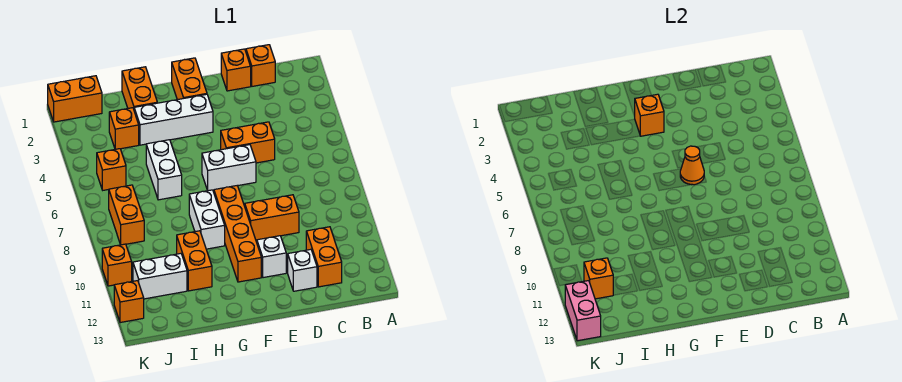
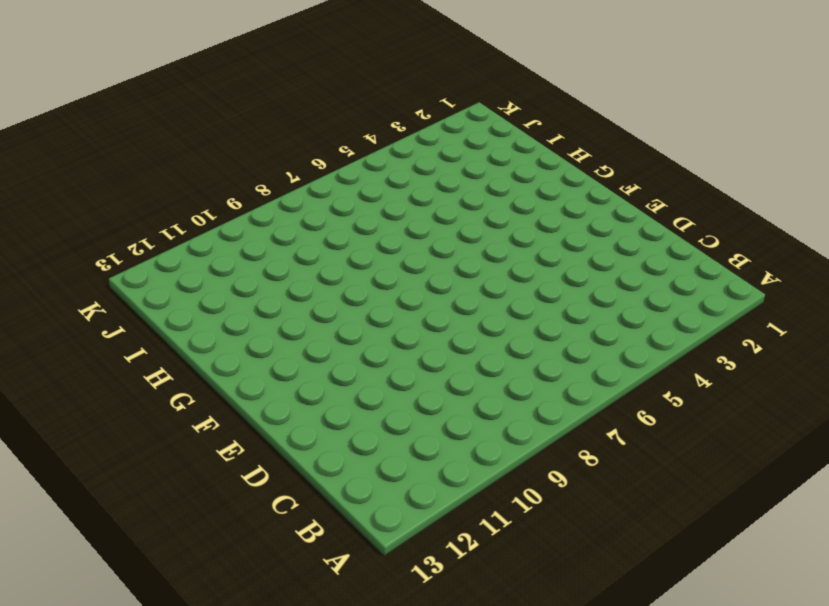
none -> orange brick C1 level 1
none -> orange brick C11:C12 level 1
none -> orange brick D1 level 1

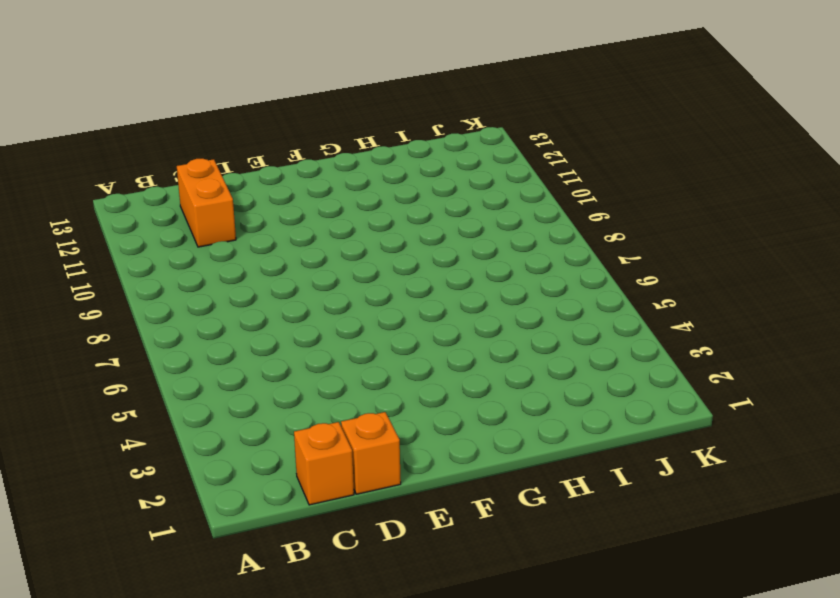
none -> orange brick D5:E5 level 1
none -> orange brick D9:E9 level 1
none -> white brick D12 level 1

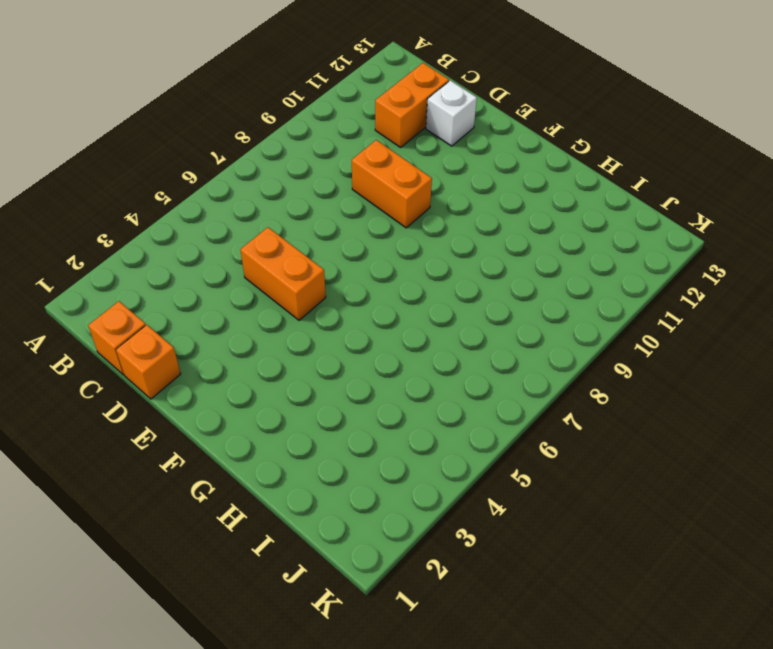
none -> white brick E6:F6 level 1
none -> white brick E11 level 1
none -> orange brick F1:F2 level 1

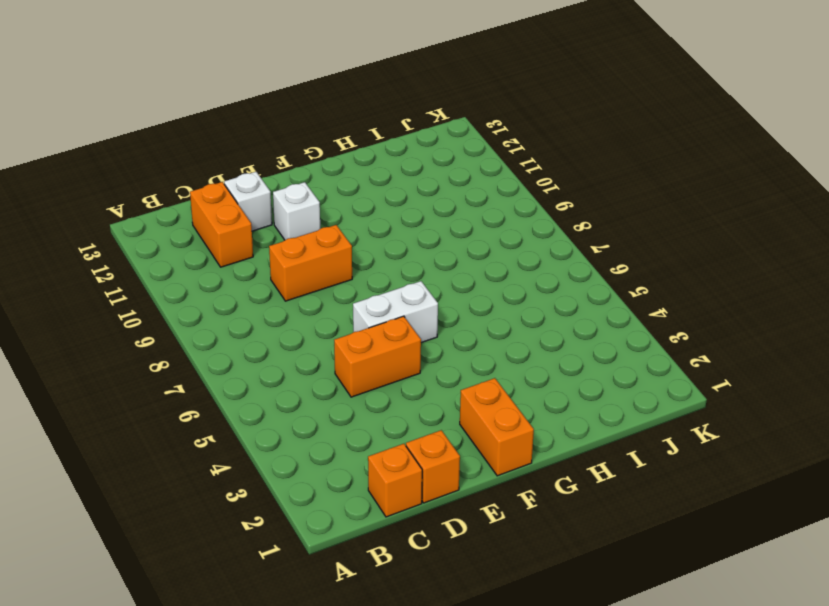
none -> white brick F3:H3 level 1
none -> orange brick F8:F11 level 1
none -> white brick G8:G9 level 1

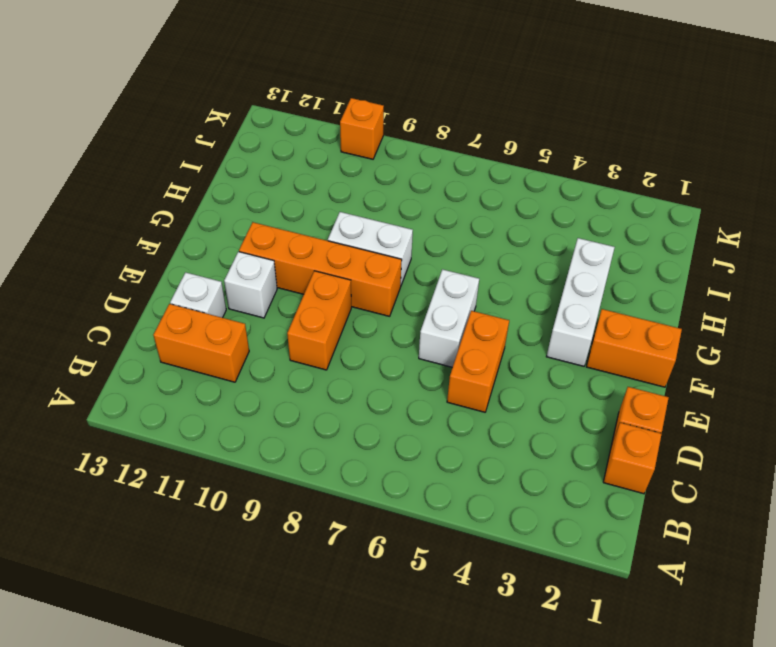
none -> orange brick H1:H2 level 1
none -> white brick H5:H6 level 1
none -> orange brick H10:H11 level 1

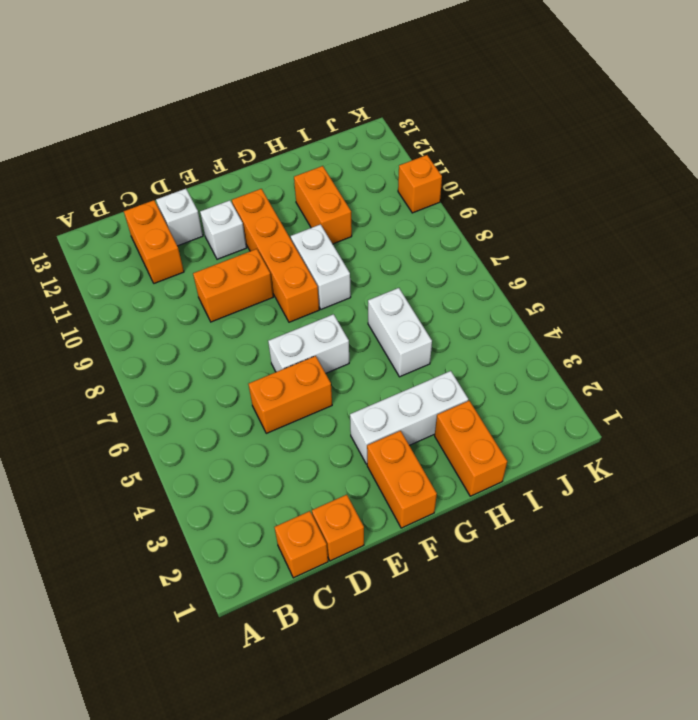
none -> orange brick I3 level 1
none -> white brick I11:J11 level 1
none -> orange brick J1:K1 level 1

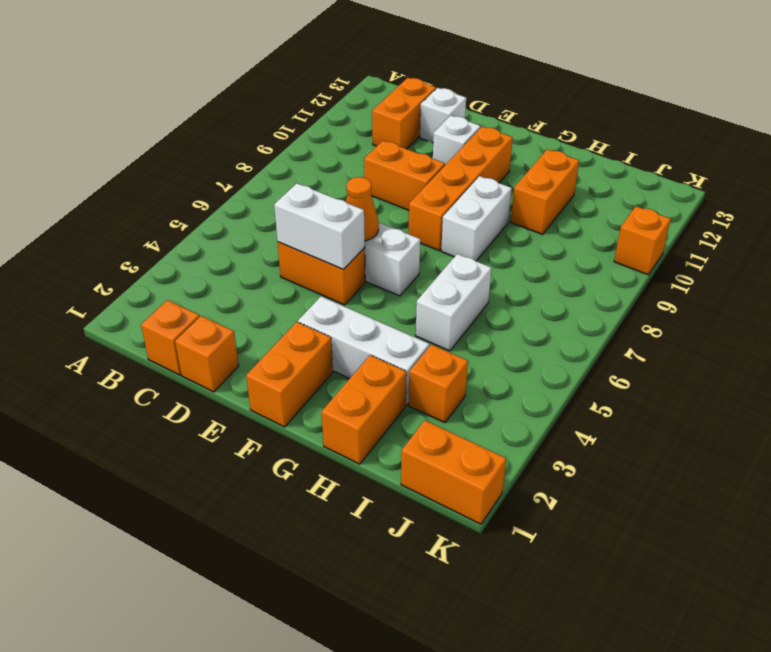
white brick D5:E5 level 2 -> white brick I11:J11 level 1
none -> orange brick J5 level 1
none -> orange brick J7:J8 level 1
none -> orange brick K12 level 1

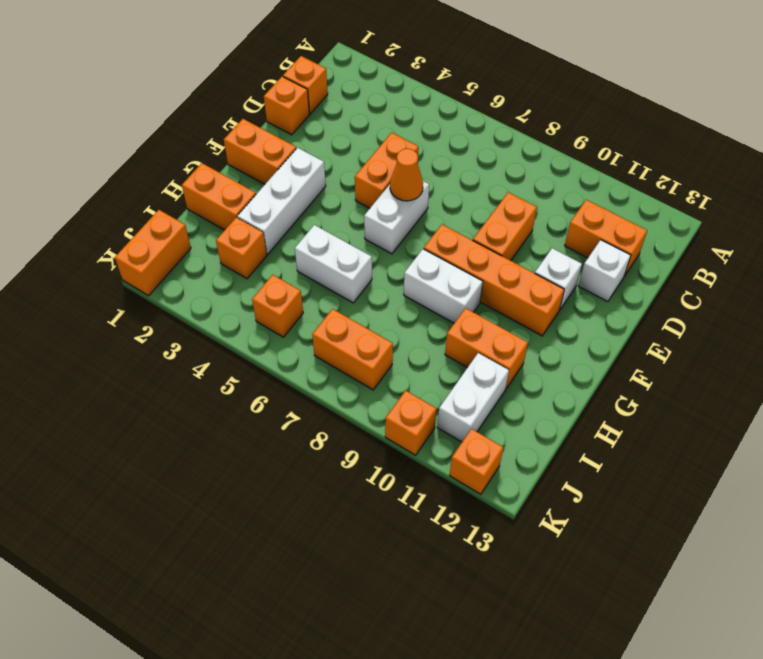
none -> orange brick F3 level 2
none -> orange brick J11 level 2
none -> pink brick K12:K13 level 2

